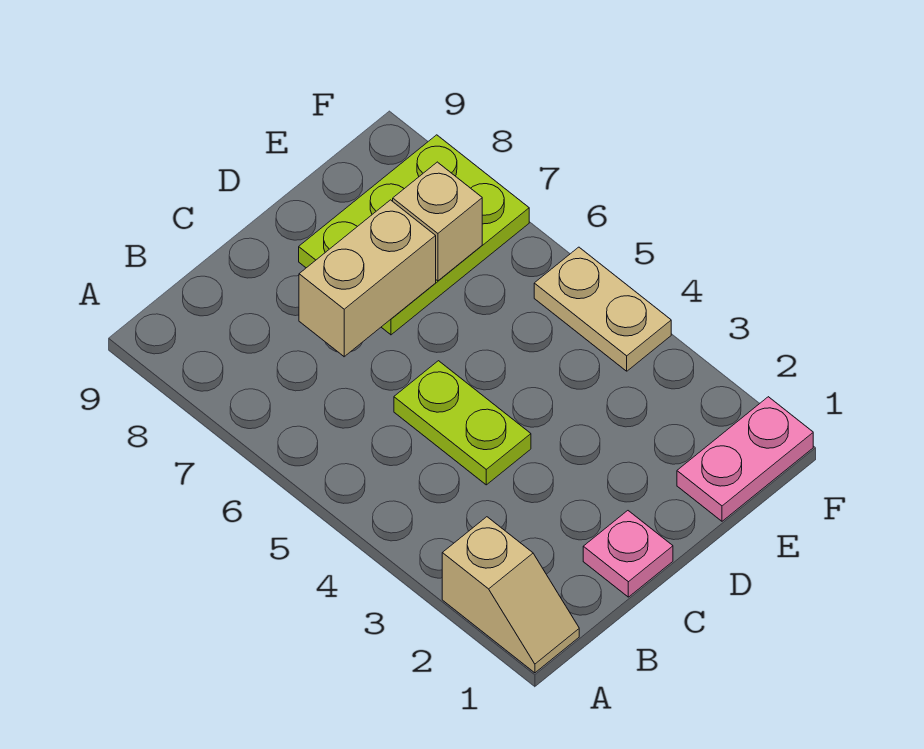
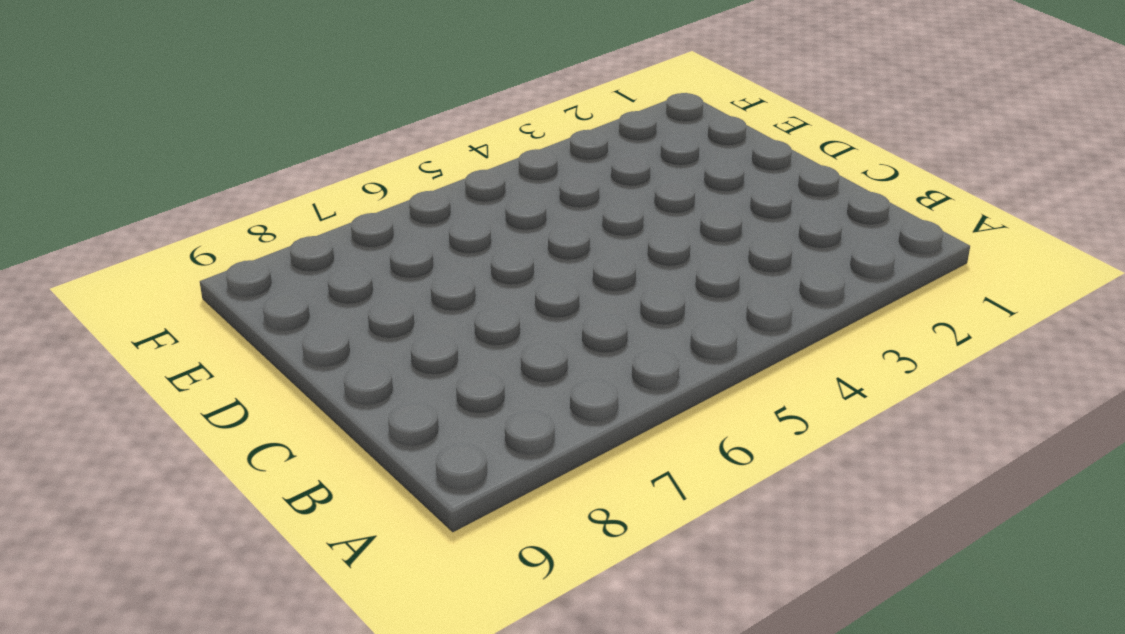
none -> tan slope A1:A2 level 1 top 2
none -> pink plate C1 level 1

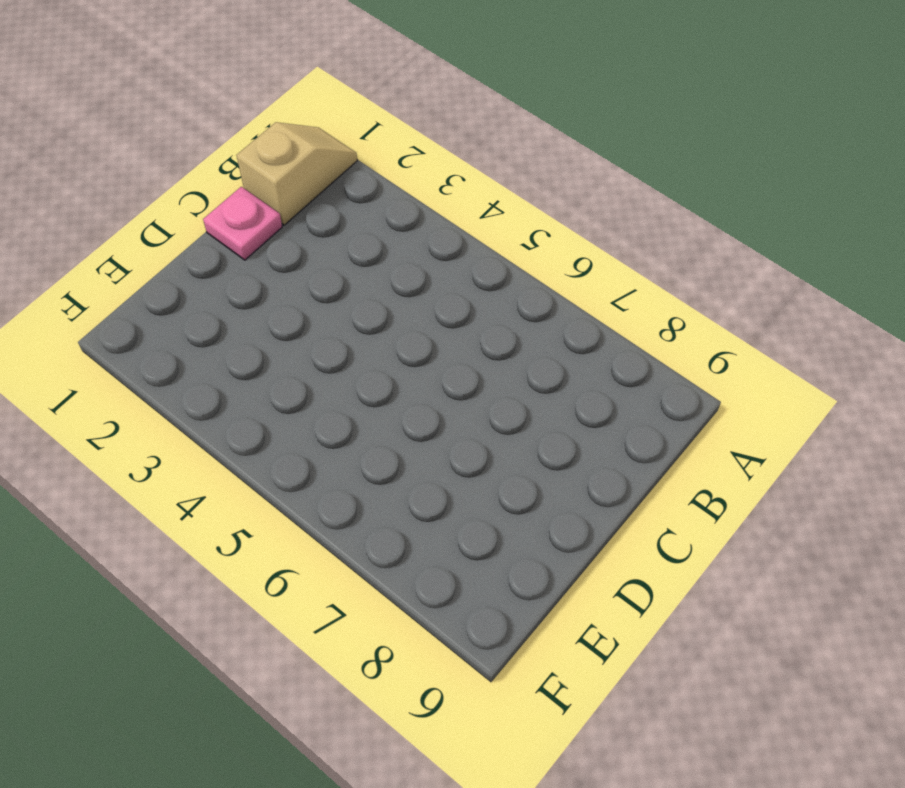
tan slope A1:B1 level 1 top B -> tan slope A1:A2 level 1 top 2
none -> lime plate C4:C5 level 1
none -> lime plate D7:F8 level 1

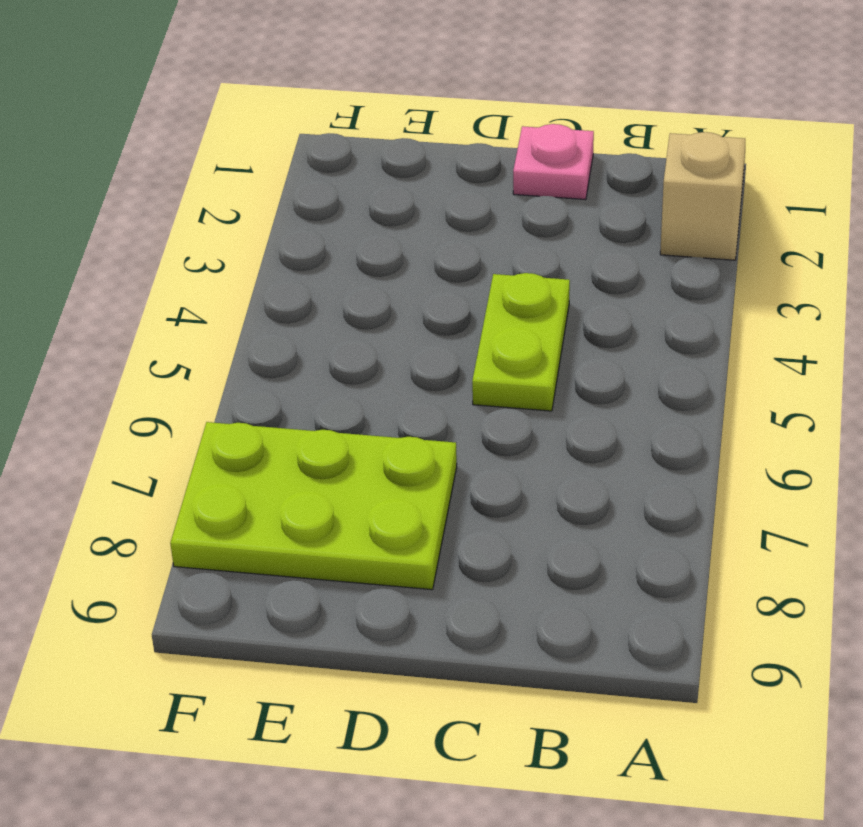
none -> pink plate E1:F1 level 1
none -> tan plate F4:F5 level 1

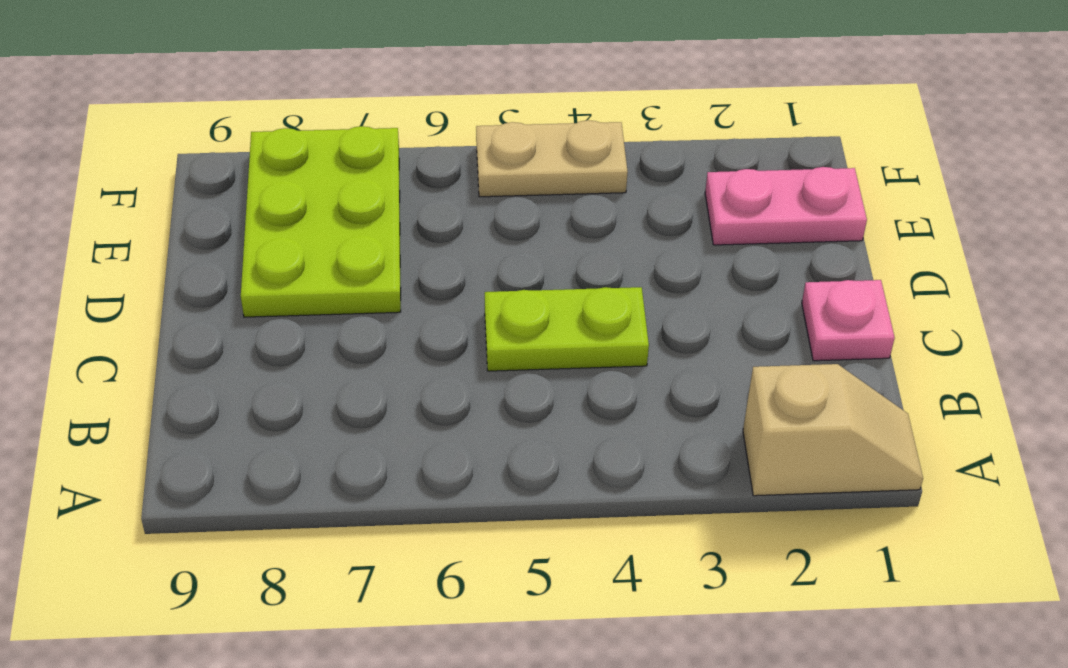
pink plate E1:E2 level 1 -> pink plate E1:F1 level 1
none -> tan brick C7:D7 level 2
none -> tan brick E7 level 2

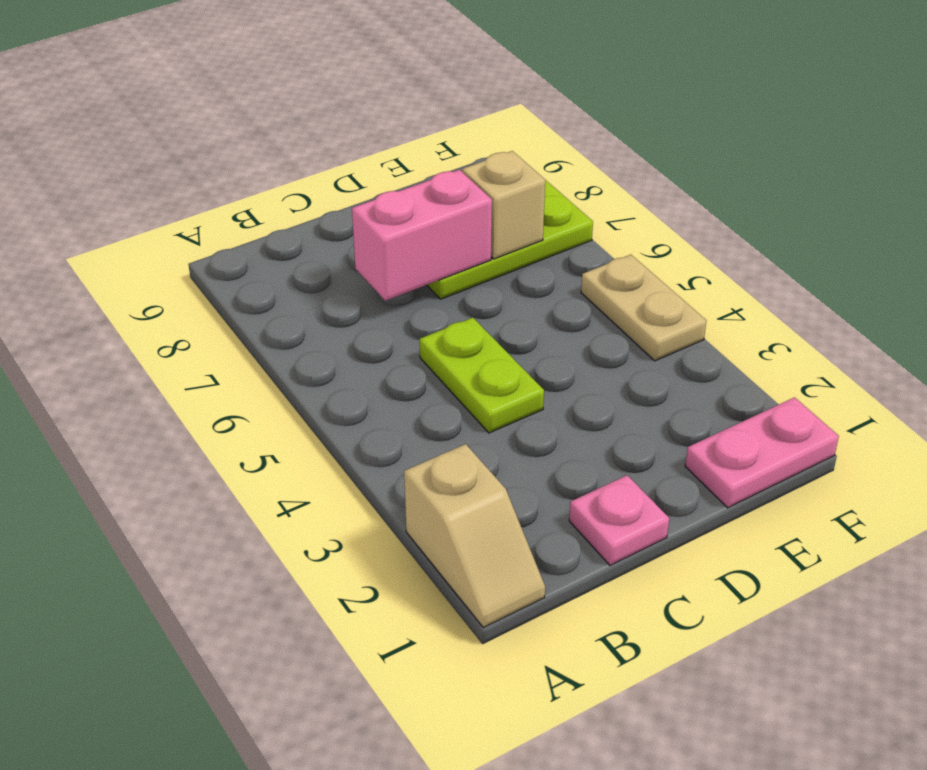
pink brick C7:D7 level 2 -> tan brick C7:D7 level 2

